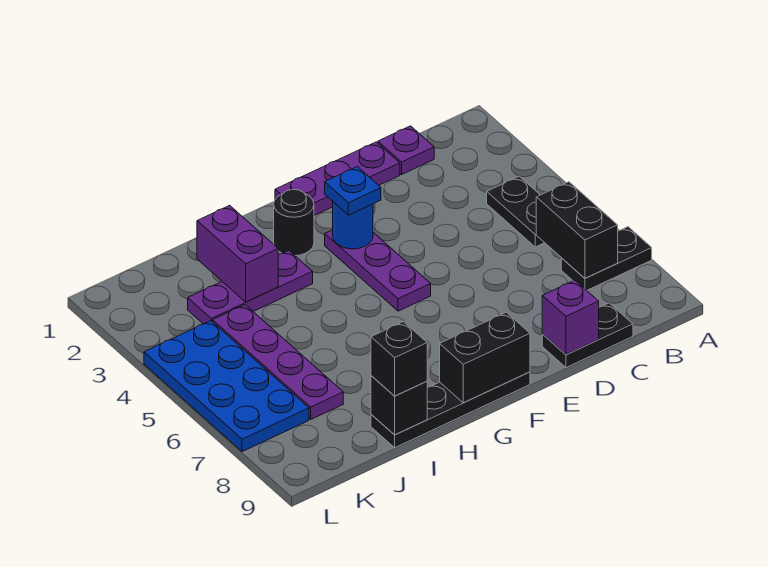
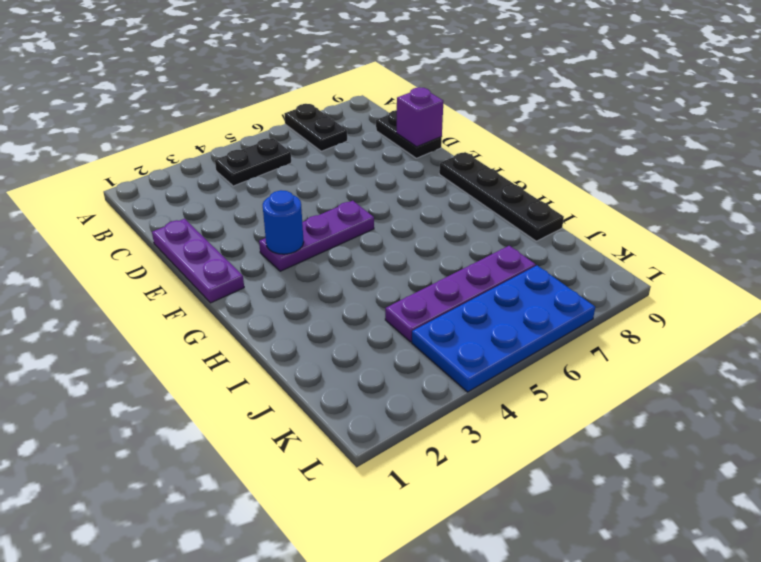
none -> purple plate C1 level 1
none -> black round brick G2 level 1
none -> purple plate H3:J3 level 1

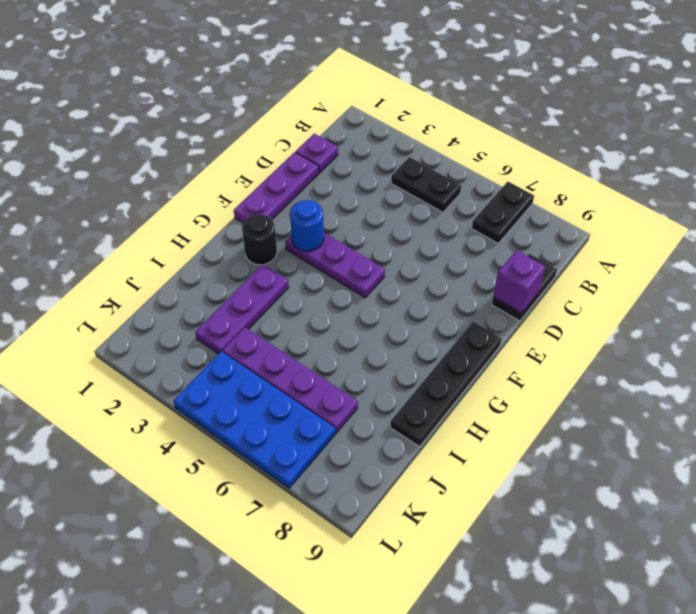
none -> black brick B6:B7 level 2
none -> black brick F9:G9 level 2
none -> purple brick I2:I3 level 2

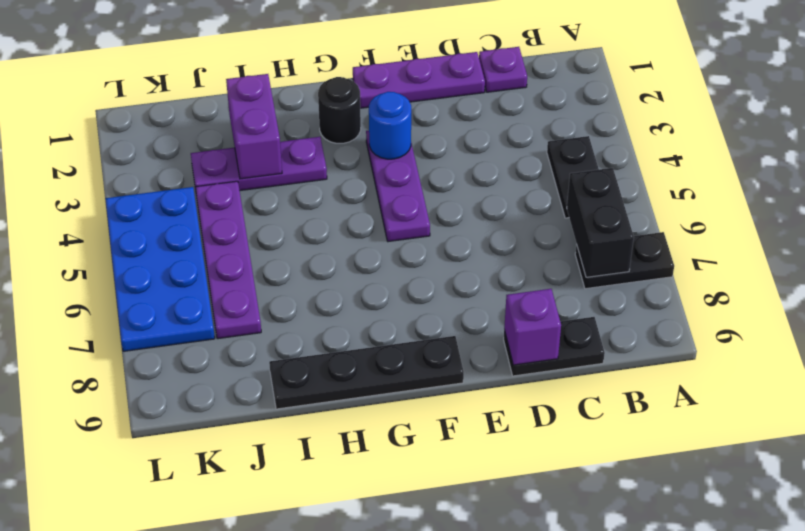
none -> black brick F9:G9 level 2
none -> black brick I9 level 2
none -> blue plate F3 level 3

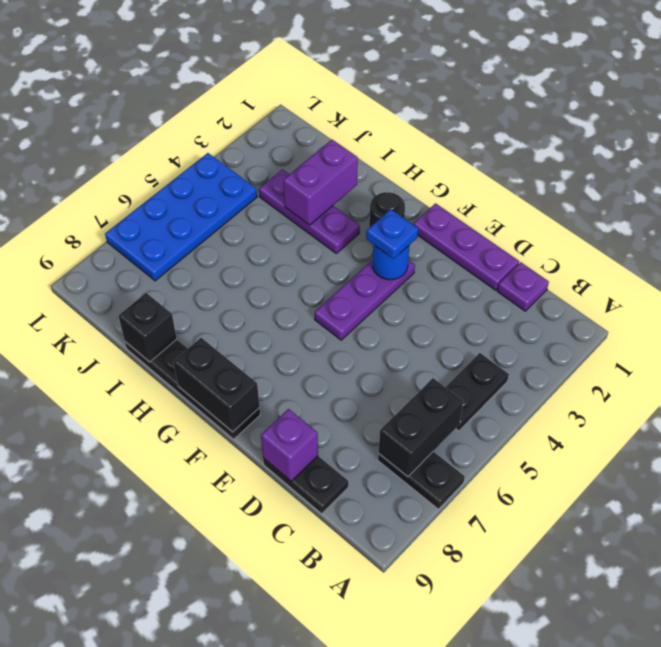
none -> purple plate J4:J7 level 1
none -> black brick I9 level 3

